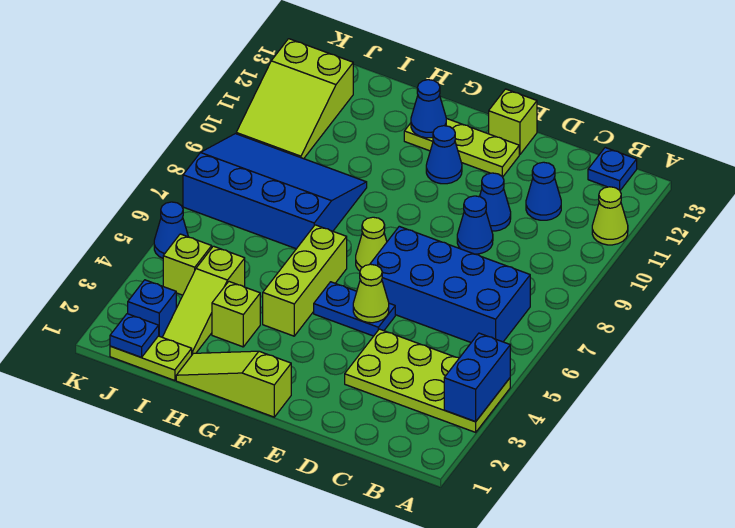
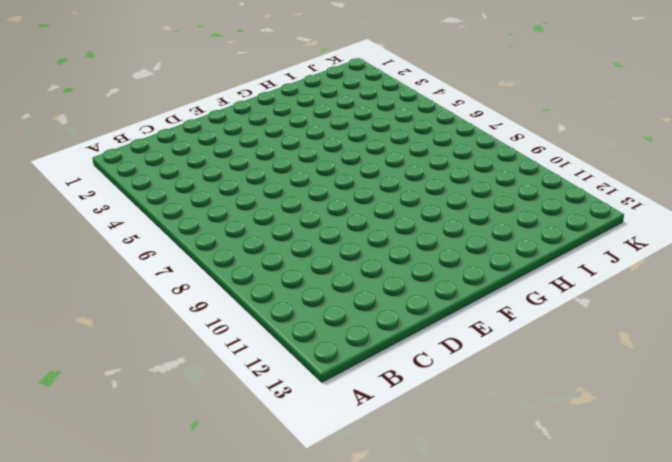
none -> lime plate A3:D4 level 1
none -> lime cone A11 level 1
none -> blue brick B6:E7 level 1

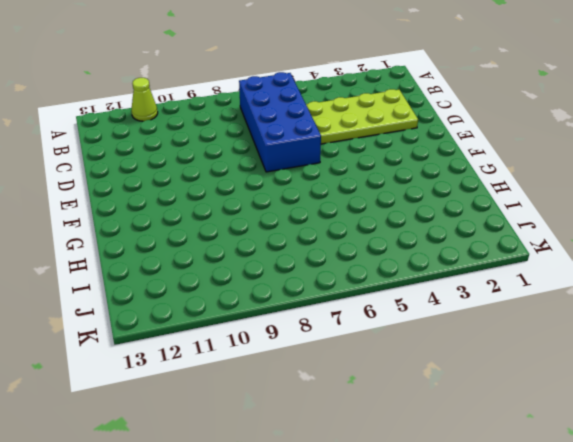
lime plate C2:D5 level 1 -> lime plate A3:D4 level 1
none -> blue plate B13 level 1
none -> blue cone C11 level 1
none -> blue cone D9 level 1

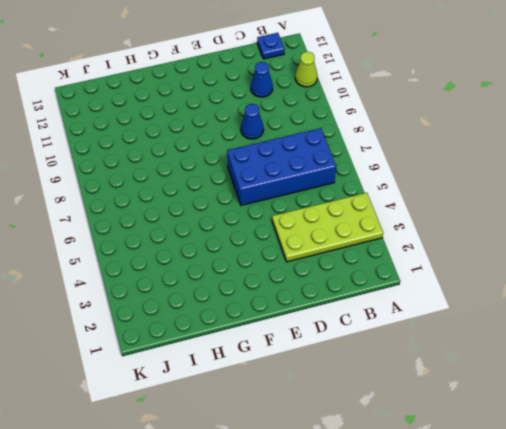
none -> blue cone D10 level 1
none -> blue plate E5:F5 level 1
none -> lime plate E12:G12 level 1

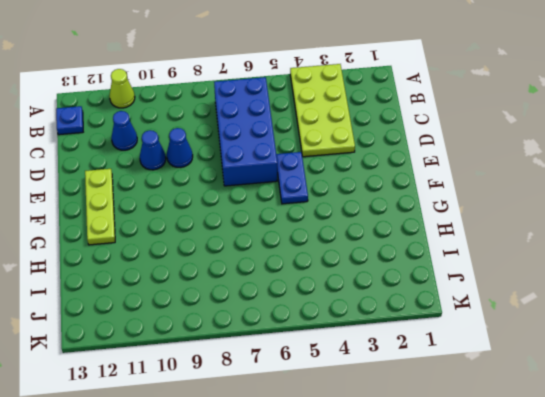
none -> lime brick E13 level 1
none -> lime slope F1:H1 level 1 top F
none -> lime cone F7 level 1

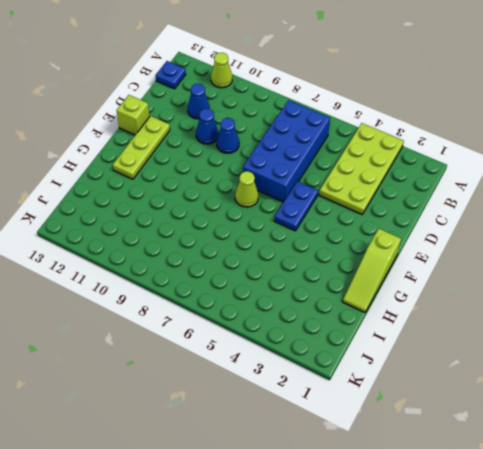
none -> blue cone F11 level 1
none -> lime brick G4:G6 level 1
none -> lime brick H3 level 1

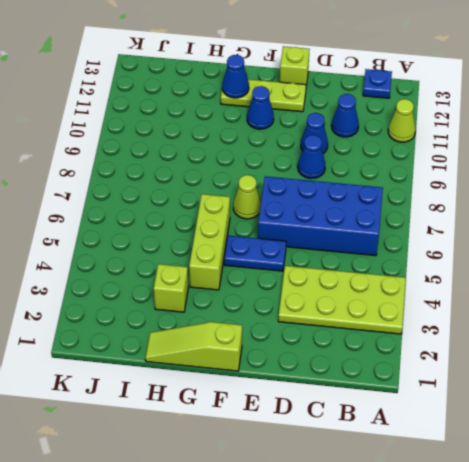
none -> blue slope H7:K9 level 1 top 7
none -> lime plate I1:J1 level 1
none -> lime slope I2:I4 level 1 top 4

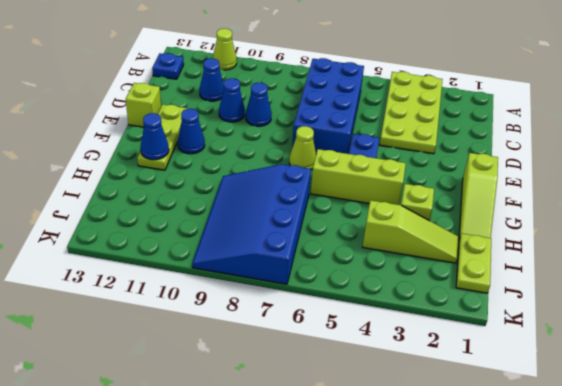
none -> blue brick J2 level 1
none -> lime brick J4 level 1
none -> lime slope J10:K12 level 1 top 12

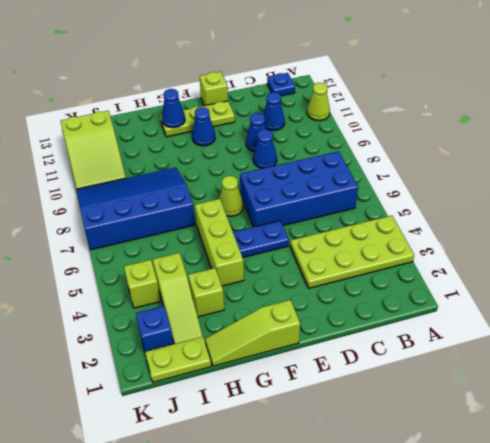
none -> blue cone K5 level 1
none -> blue brick A3:A4 level 2
none -> lime cone E5 level 2

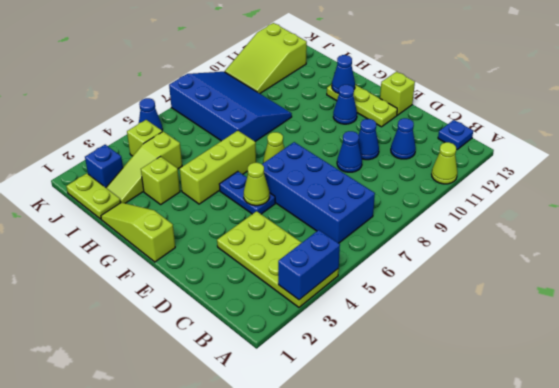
none -> blue plate J1 level 2

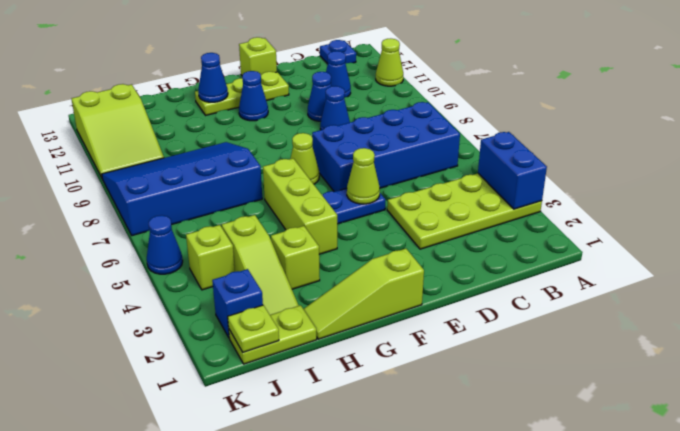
lime plate J1 level 2 -> blue plate J1 level 2

